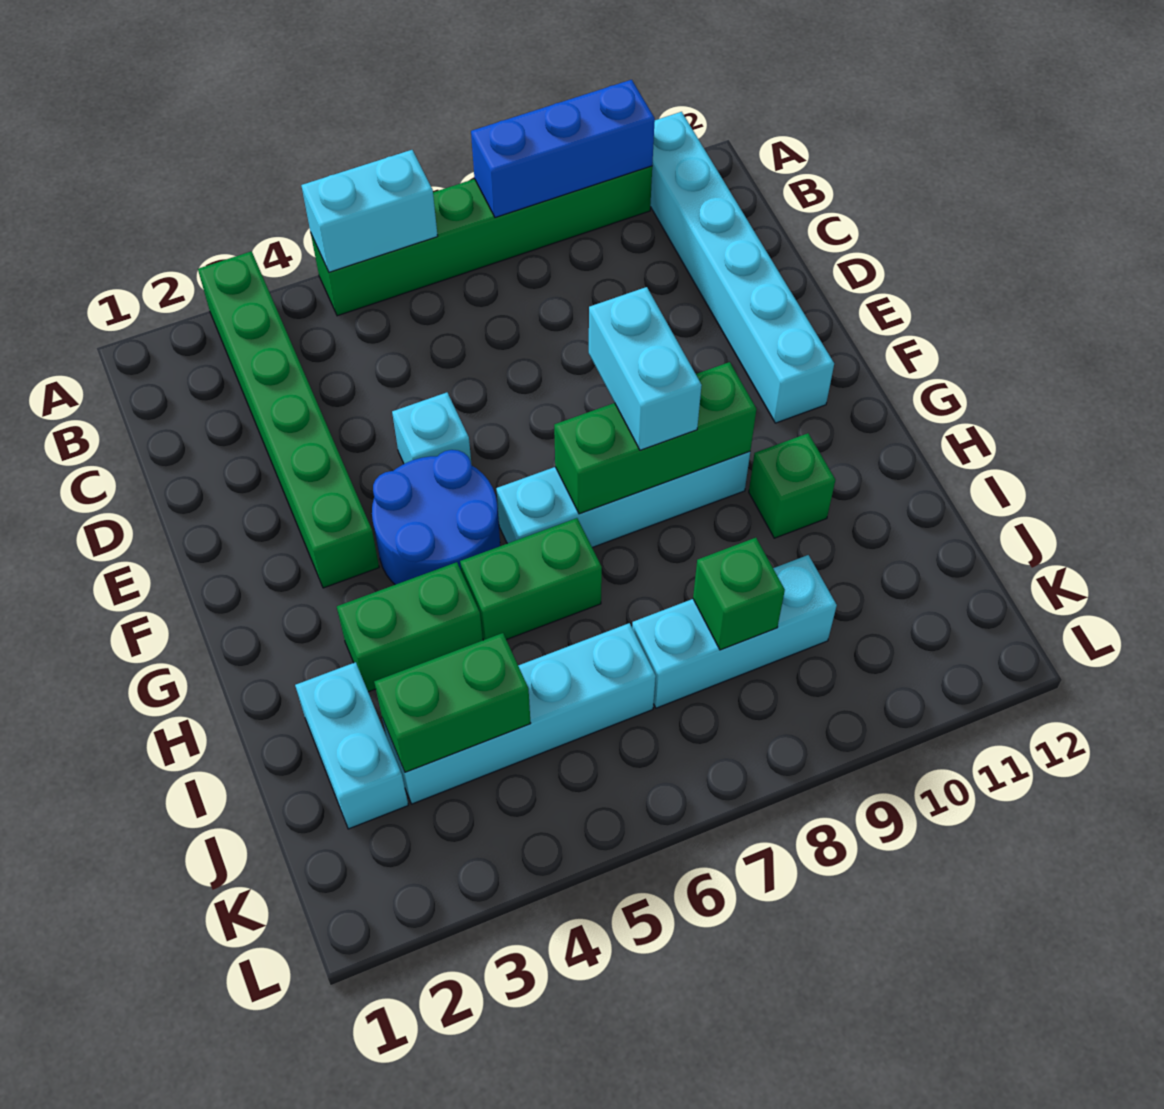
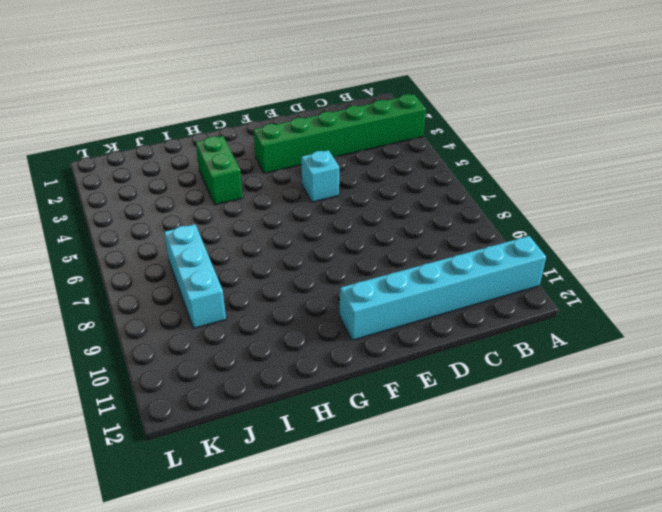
none -> green brick A5:A10 level 1
none -> blue round brick F4:G5 level 1
none -> cyan brick G6:G9 level 1

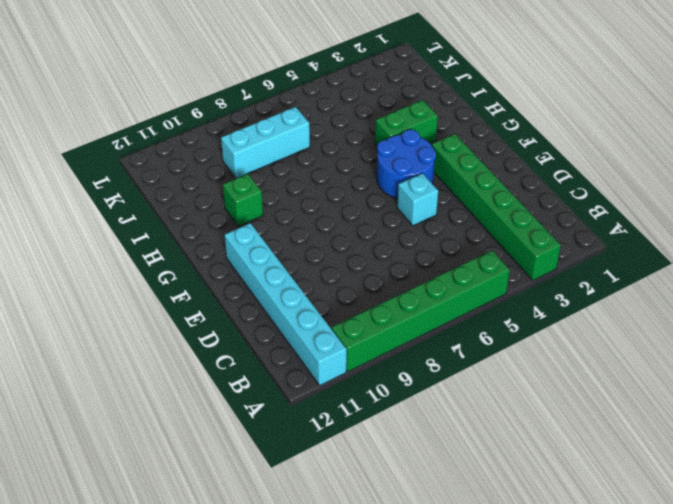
none -> cyan brick G6:G9 level 1
none -> green brick H5:H6 level 1
none -> cyan brick I2:J2 level 1

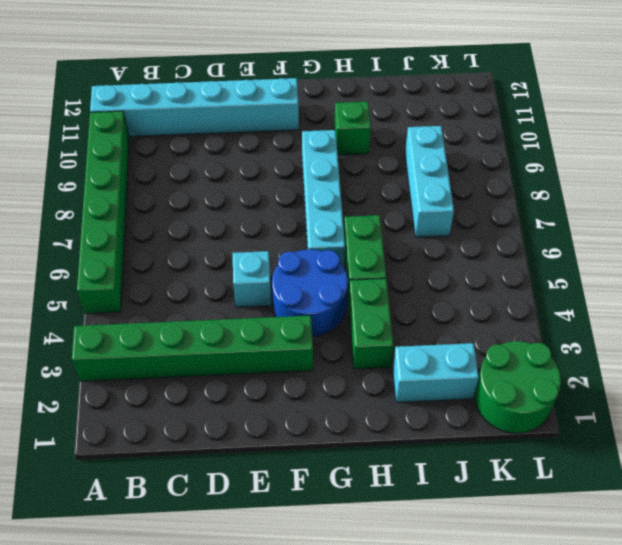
green round brick K1:L2 level 1 -> none
none -> cyan brick J3:J6 level 1
none -> cyan brick A5:A6 level 2
none -> blue brick A8:A10 level 2

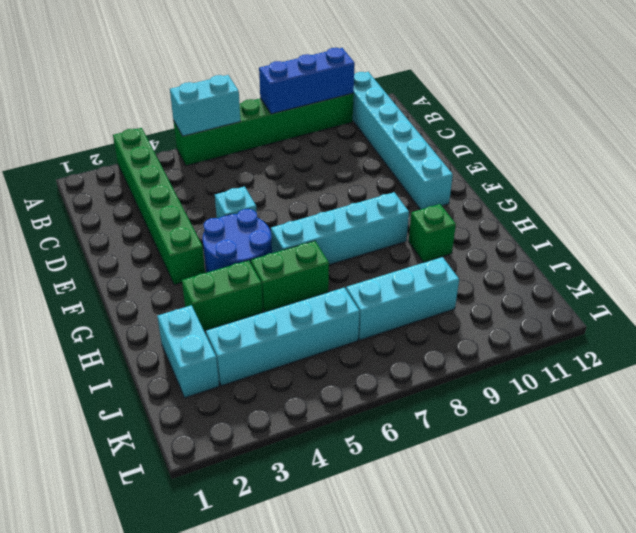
none -> green brick G7:G9 level 2
none -> green brick J3:J4 level 2
none -> green brick J8 level 2

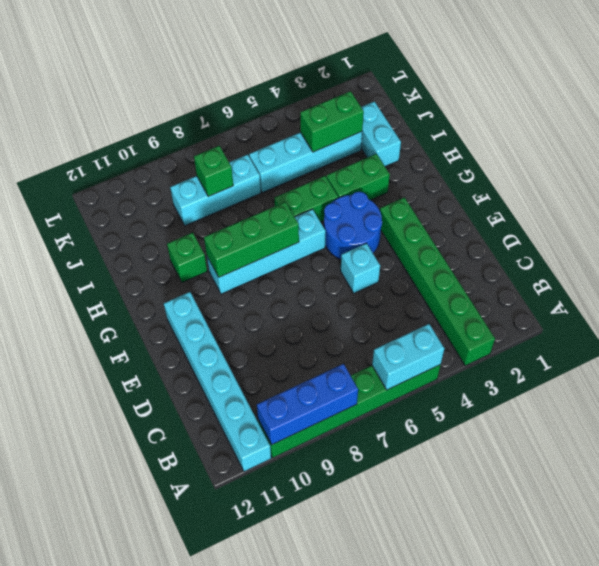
none -> cyan brick F8:G8 level 3

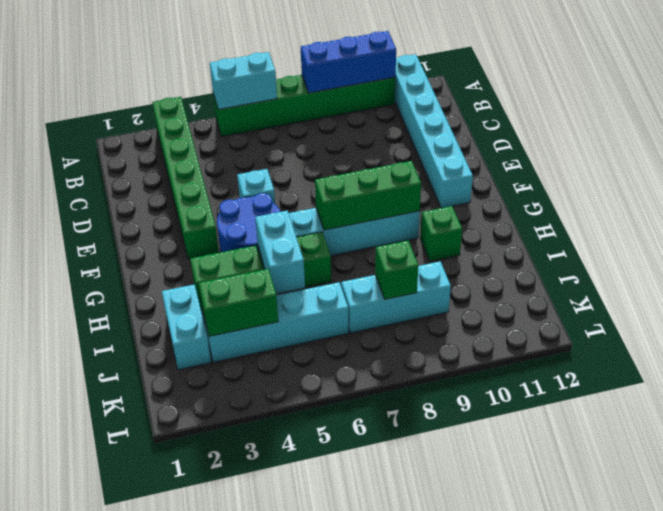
cyan brick H5:I5 level 2 -> cyan brick F8:G8 level 3

